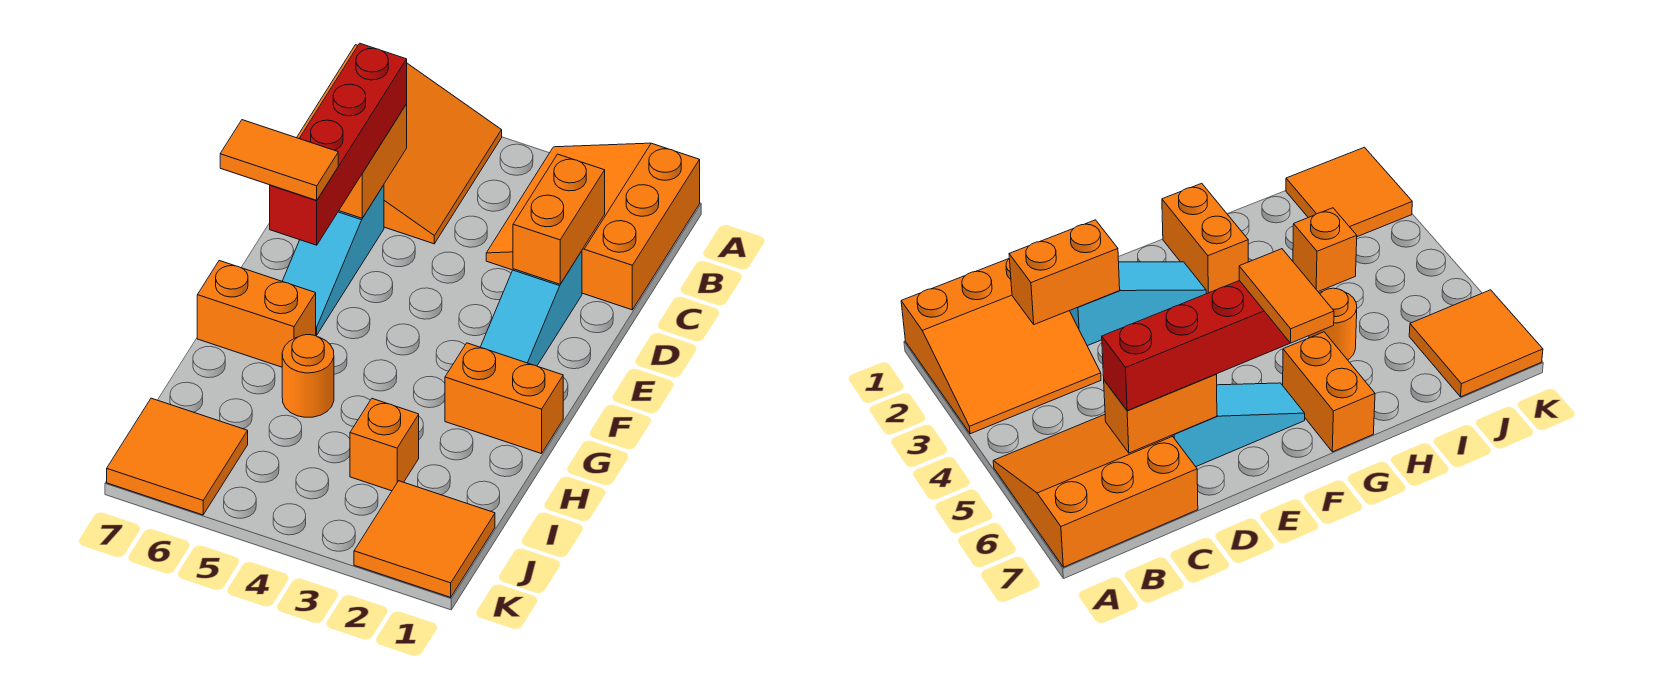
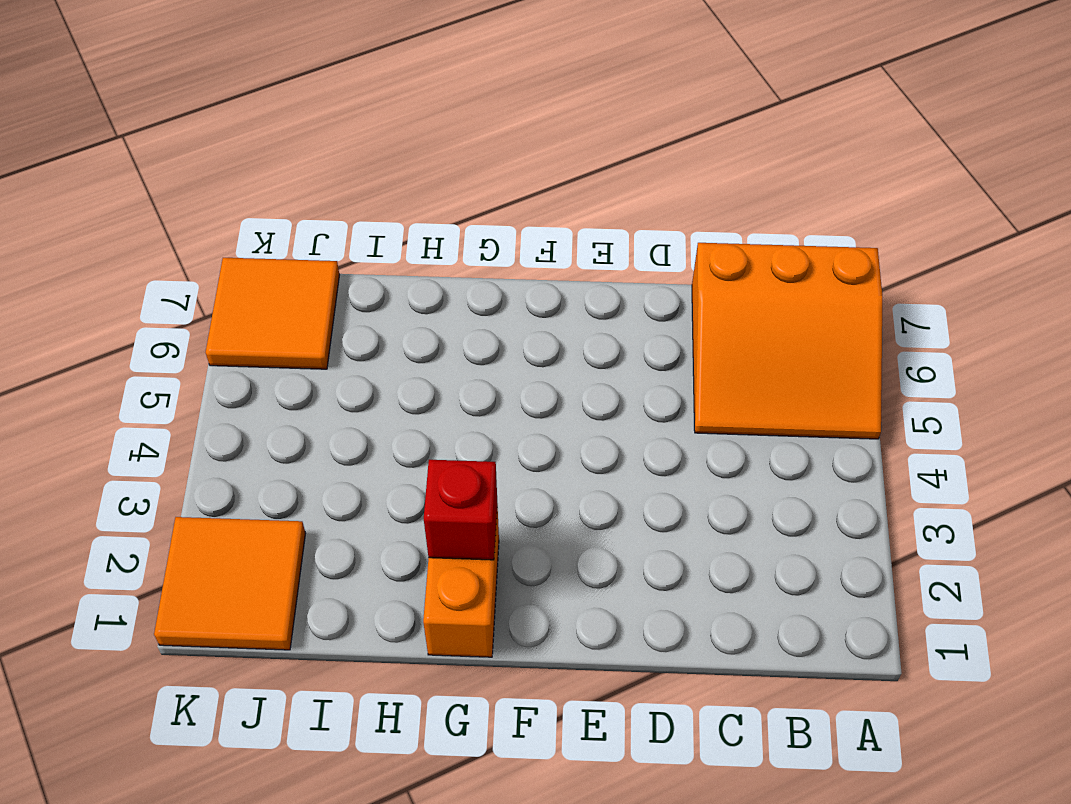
red brick G2 level 2 -> none
none -> orange slope A1:C3 level 1 top 1
none -> cyan slope D2:F2 level 1 top D
none -> cyan slope D6:F6 level 1 top D

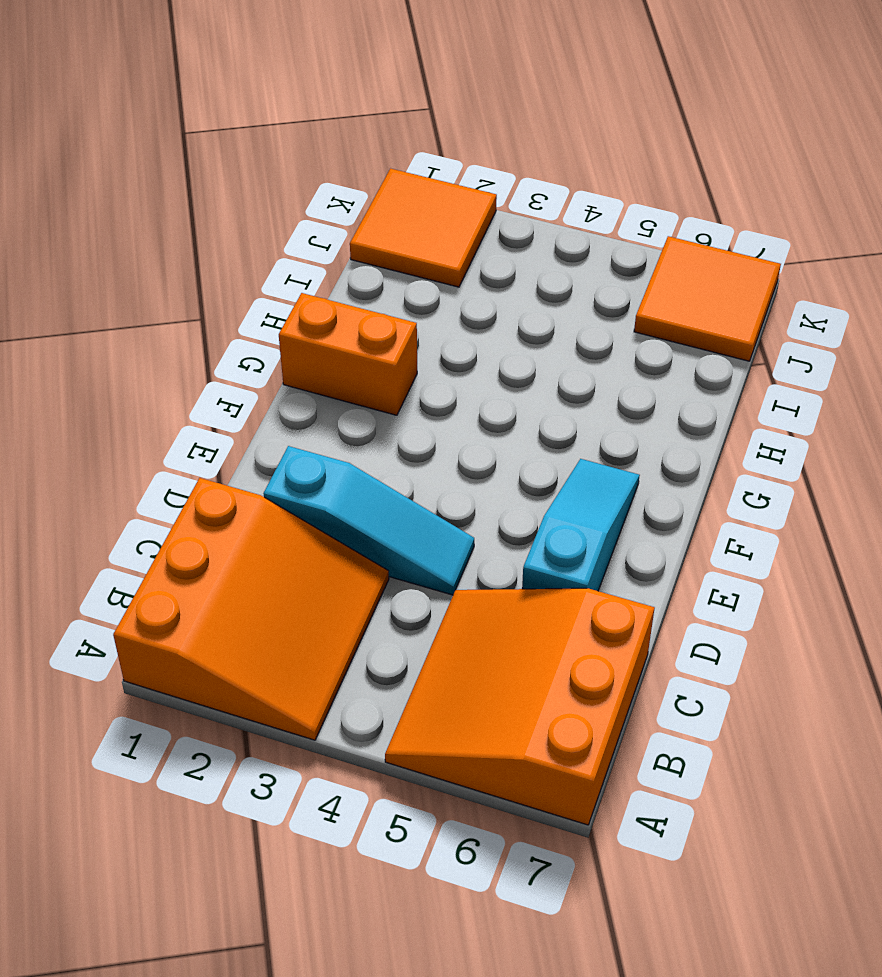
cyan slope D2:D4 level 1 top 2 -> cyan slope D2:F2 level 1 top D
none -> orange brick G6:G7 level 1
none -> orange round brick H5 level 1
none -> orange brick I3 level 1

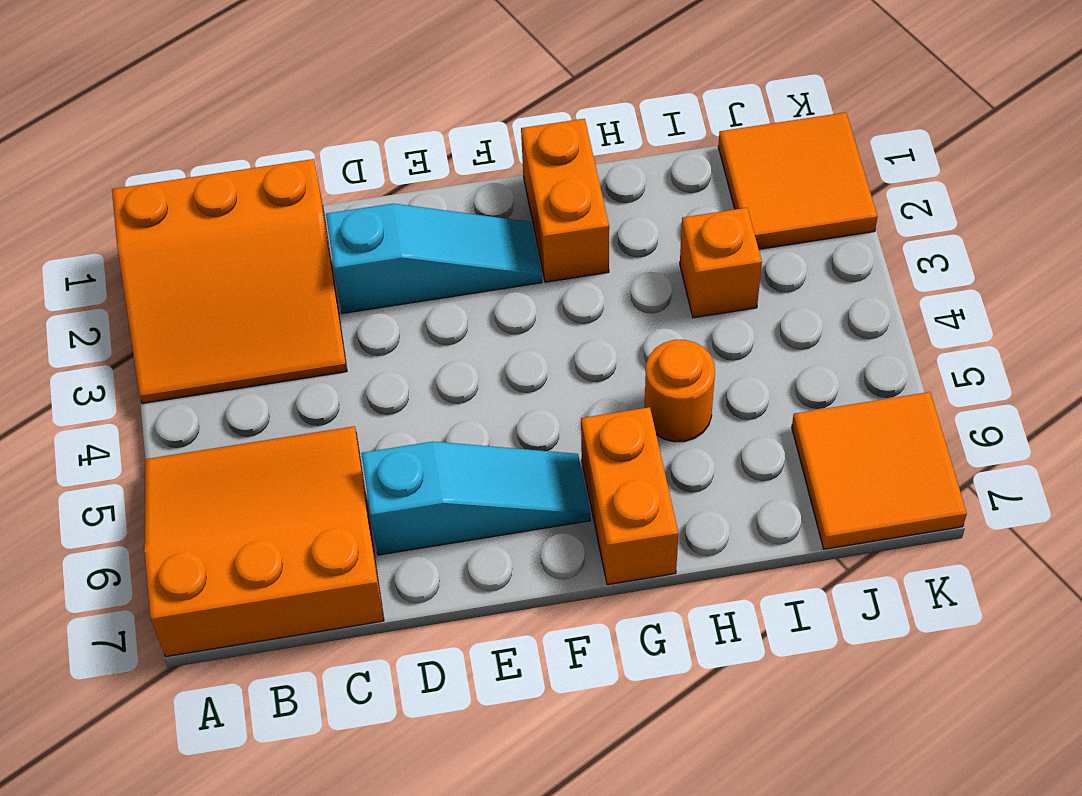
none -> orange brick C2:D2 level 2
none -> orange brick C6:D6 level 2
none -> red brick C6:F6 level 3

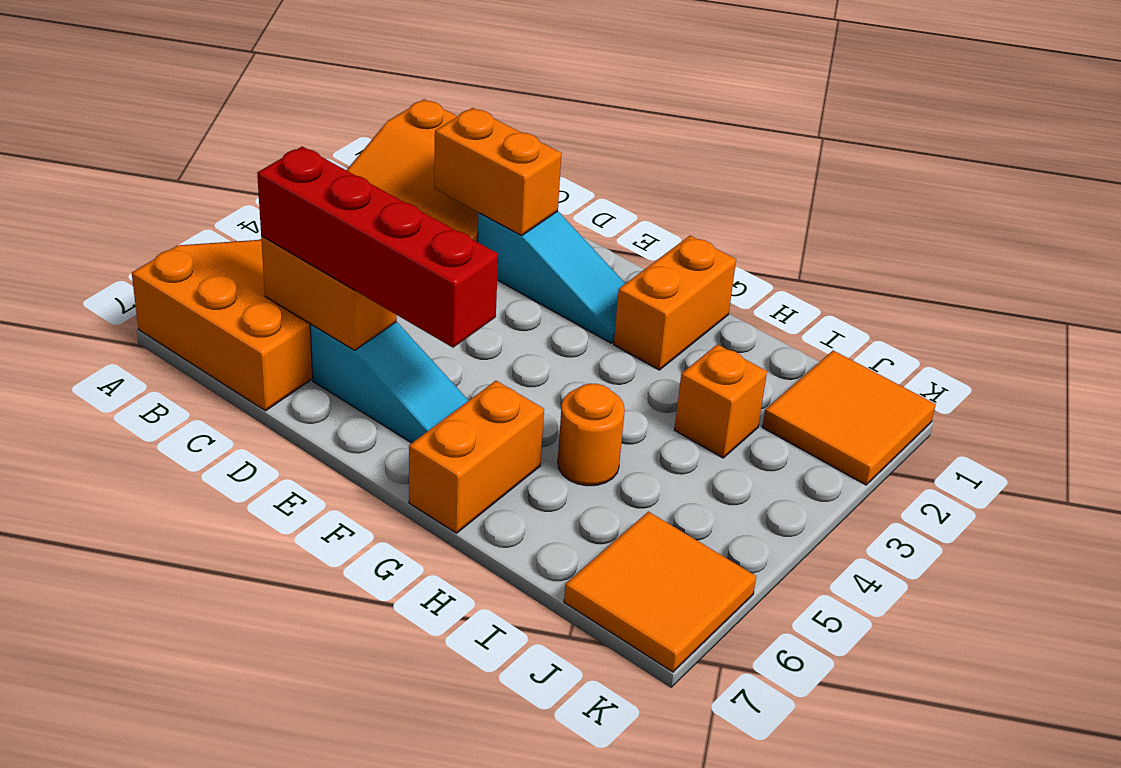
none -> orange tile F6:F7 level 4

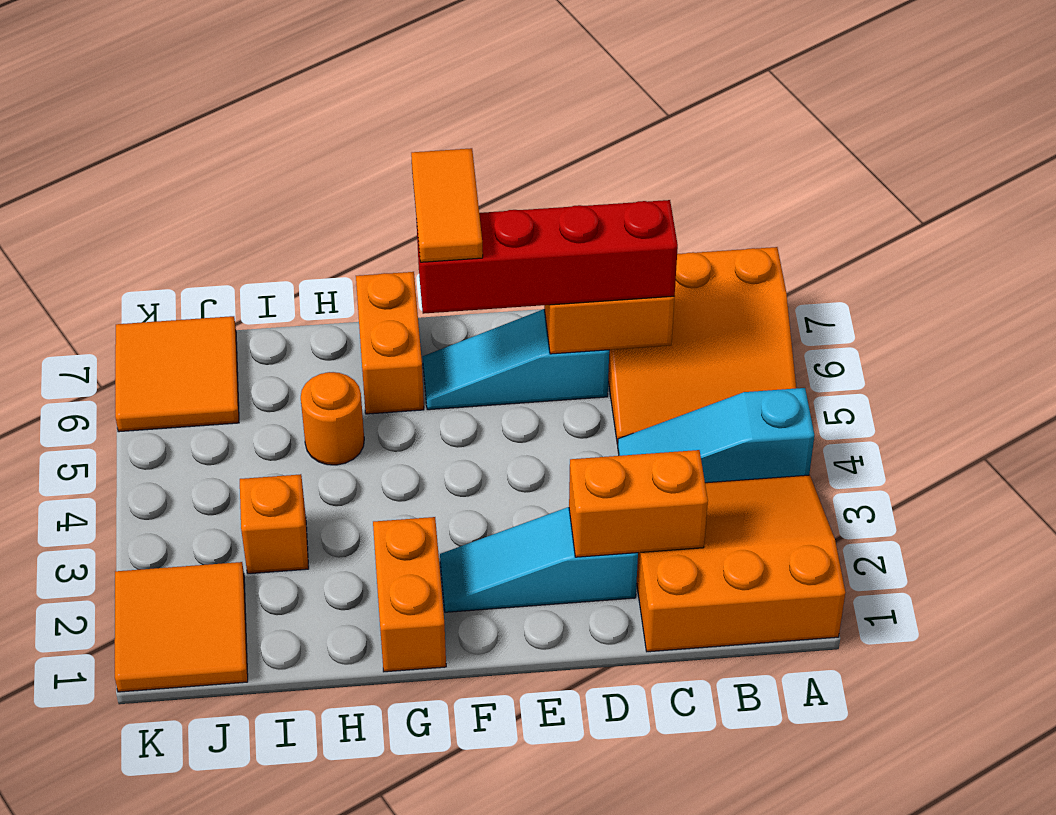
cyan slope A4:C4 level 1 top A -> none

